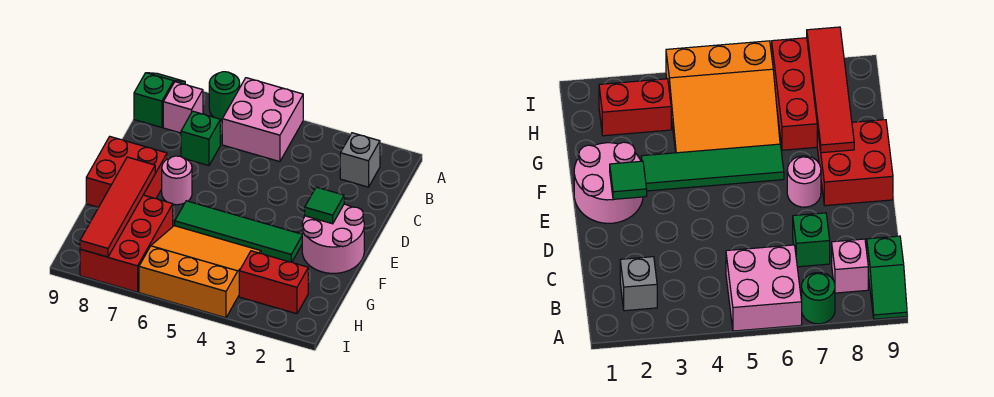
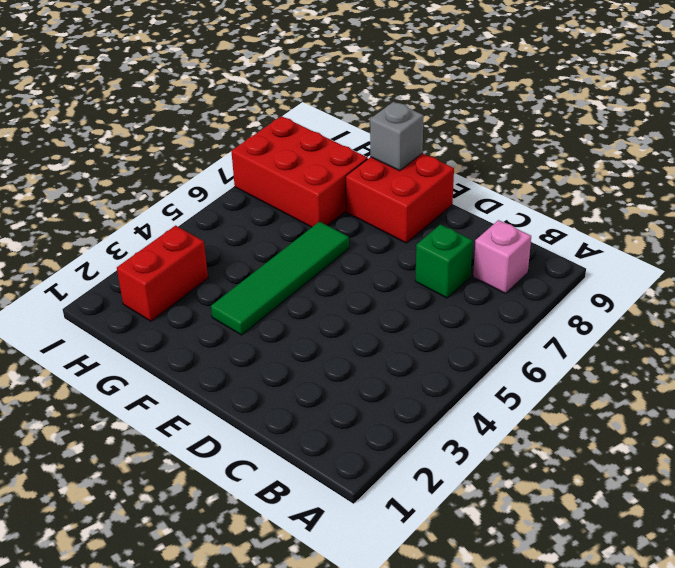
grey brick F9 level 2 -> grey brick B2 level 1
none -> pink brick A5:B6 level 1
none -> green round brick A7 level 1
none -> green slope A9:B9 level 1 top B

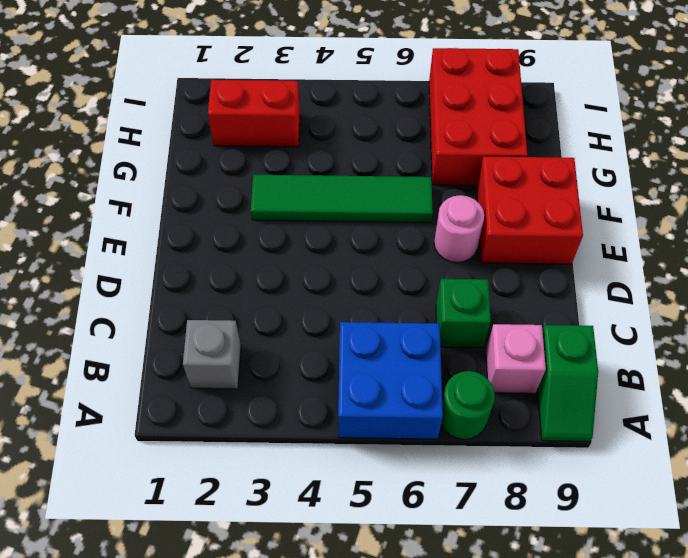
blue brick A5:B6 level 1 -> pink brick A5:B6 level 1
none -> pink round brick E1:F2 level 1
none -> orange slope G4:I6 level 1 top I
none -> green tile E2 level 2

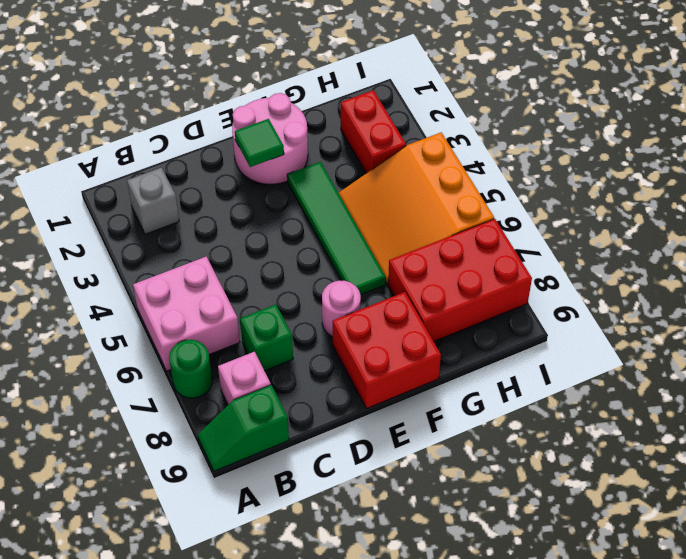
none -> red tile F8:I8 level 2

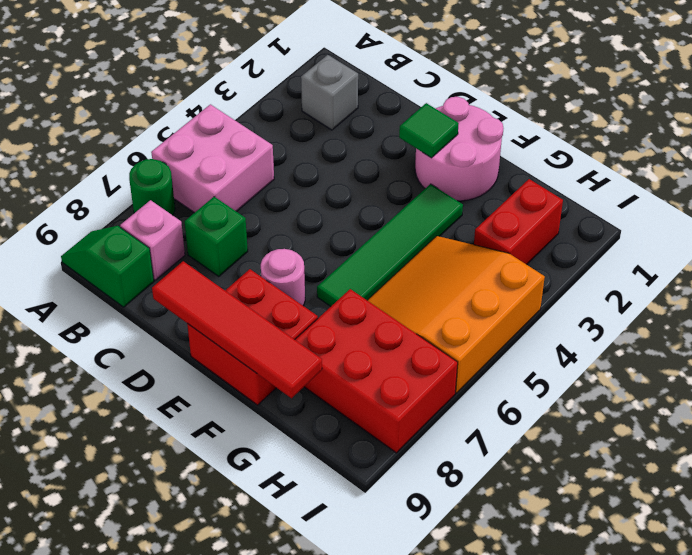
red tile D9:G9 level 2 -> red tile F8:I8 level 2

